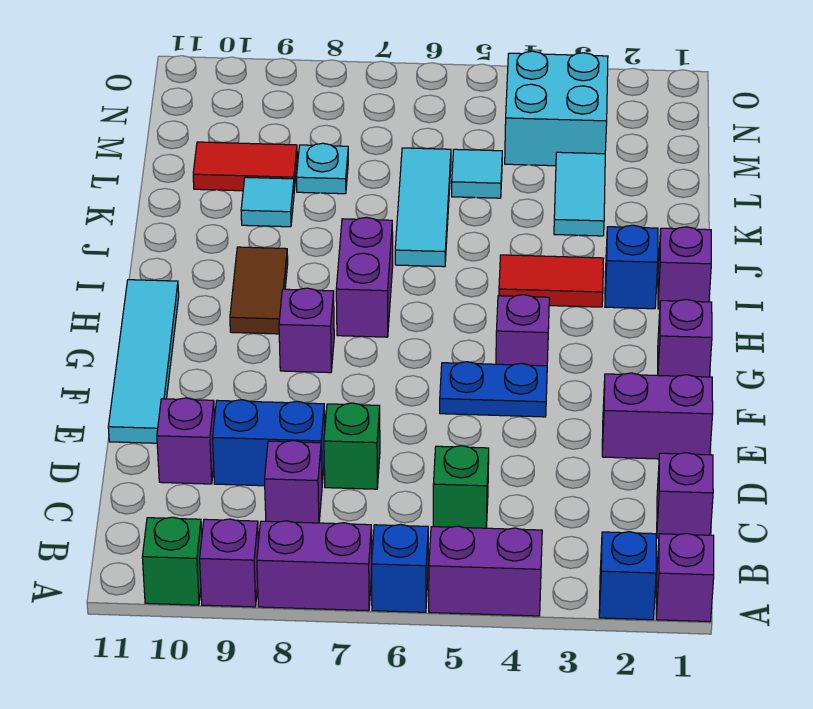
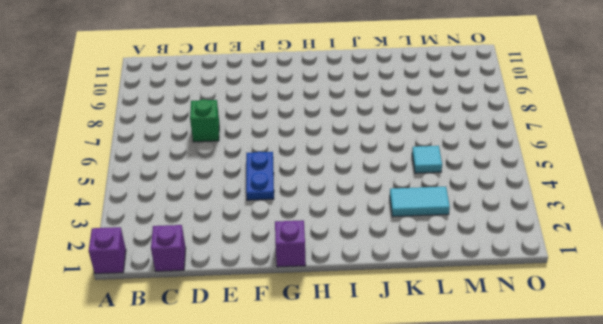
none -> blue brick A2 level 1
none -> purple brick A4:A5 level 1
none -> blue brick A6 level 1
none -> purple brick A7:A8 level 1

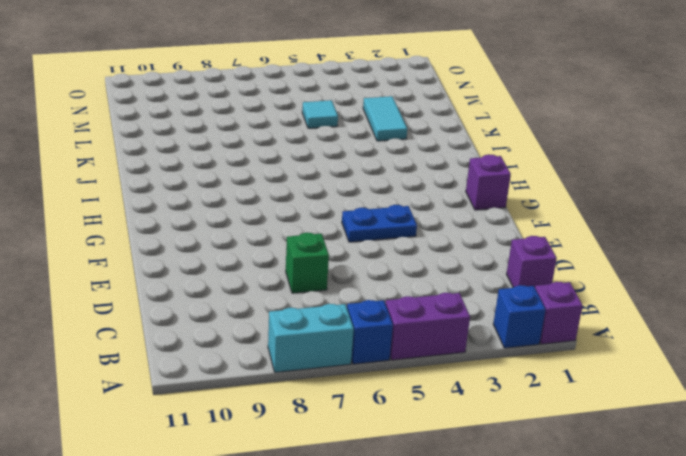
cyan brick A7:A8 level 1 -> purple brick A7:A8 level 1
none -> purple brick A9 level 1
none -> green brick A10 level 1
none -> green brick C5 level 1
none -> purple brick C8 level 1

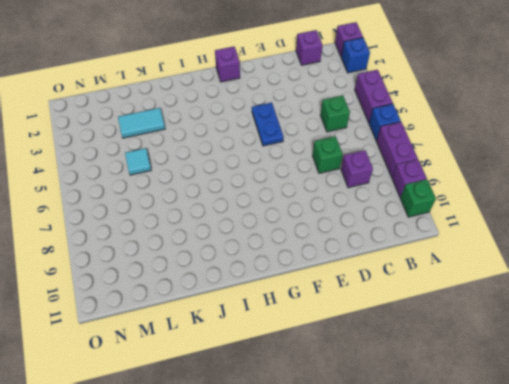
none -> blue brick D8:D9 level 1
none -> purple brick D10 level 1
none -> purple brick E1:E2 level 1
none -> cyan tile E11:H11 level 1

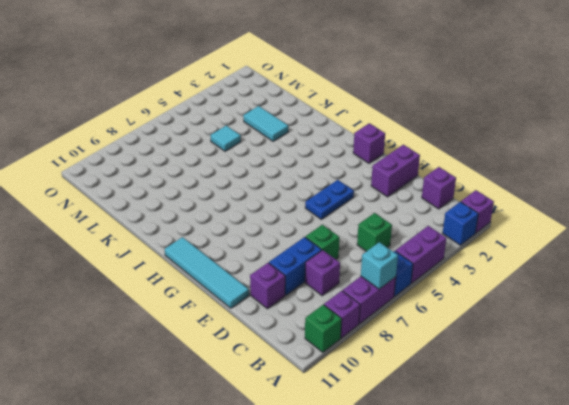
cyan brick A7 level 2 -> none
none -> purple brick G4 level 1
none -> purple brick G8 level 1
none -> purple brick H7:I7 level 1
none -> brown tile H9:I9 level 1

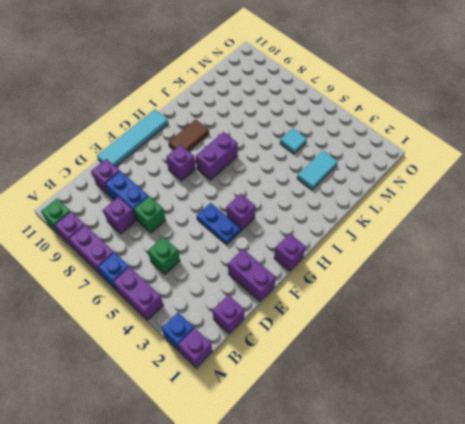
none -> purple brick I1 level 1
none -> blue brick I2 level 1
none -> red tile I3:I4 level 1
none -> cyan tile J6:L6 level 1

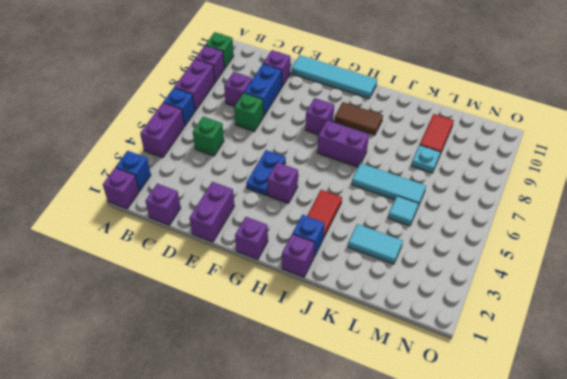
none -> cyan tile K9 level 1
none -> cyan brick M3:N4 level 1

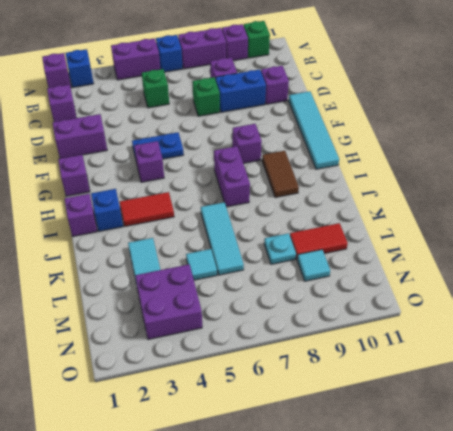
purple brick M3:N4 level 1 -> cyan brick M3:N4 level 1
cyan tile M9 level 1 -> cyan tile K9 level 1

